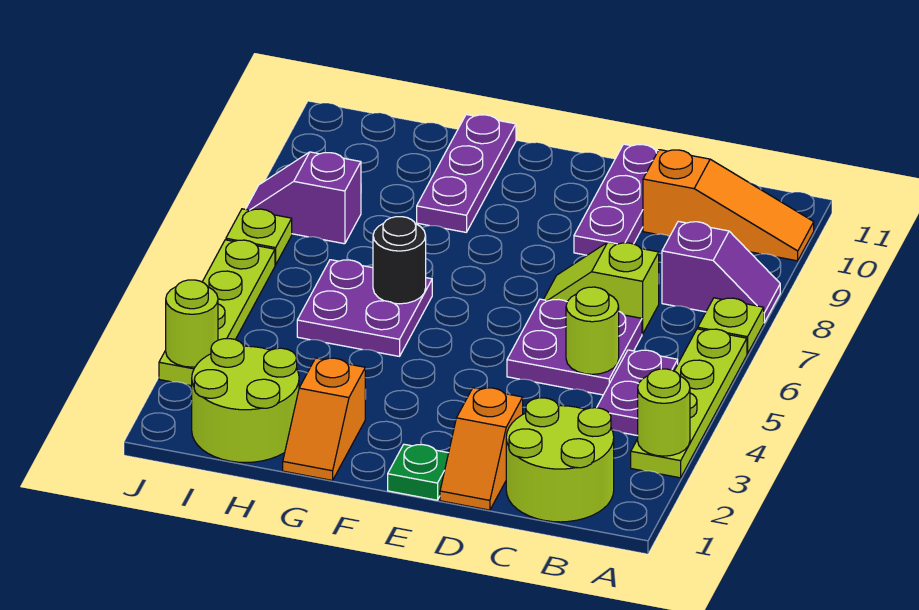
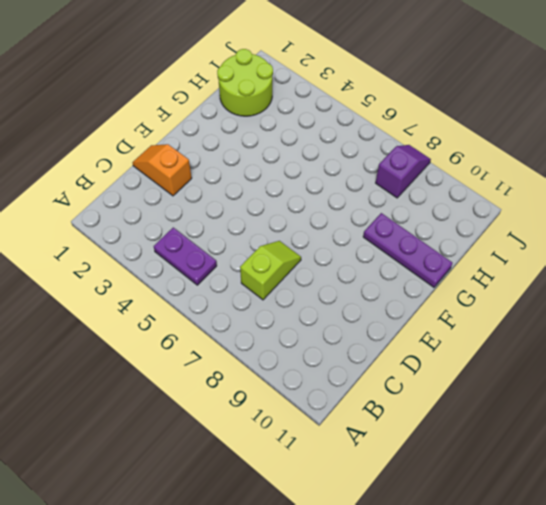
none -> lime plate A3:A6 level 1
none -> lime plate A7 level 1
none -> purple slope A8:B8 level 1 top B

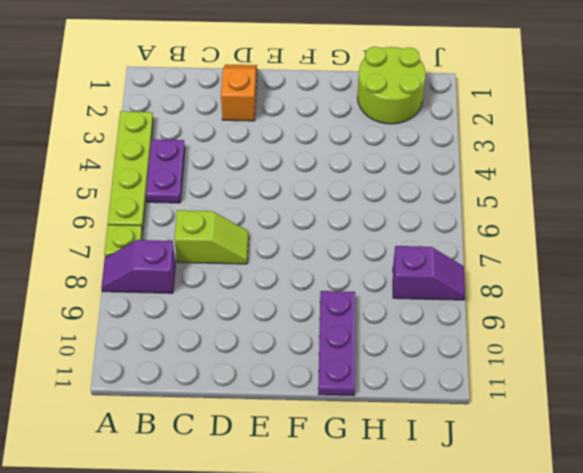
none -> orange slope A10:C10 level 1 top C
none -> lime round brick B1:C2 level 1
none -> purple plate C5:D6 level 1

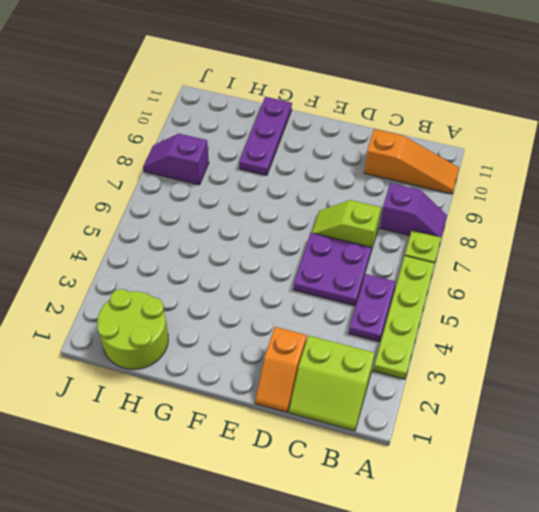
lime slope B1:C2 level 1 top 2 -> lime round brick B1:C2 level 1
none -> purple plate D9:D11 level 1
none -> green plate E1 level 1
none -> orange slope G1:G2 level 1 top 2

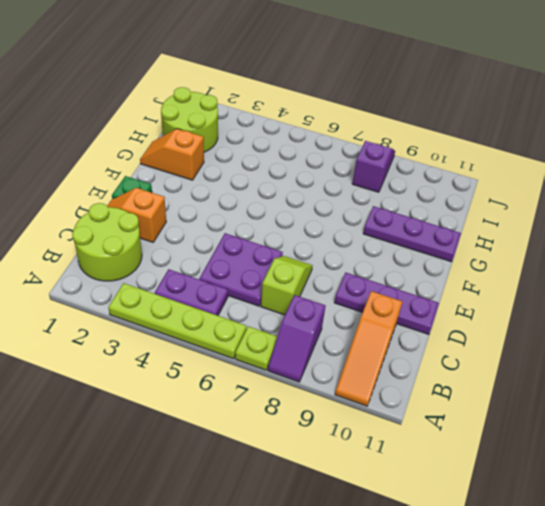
none -> purple plate G5:H6 level 1
none -> lime plate J3:J6 level 1
none -> lime plate J7 level 1

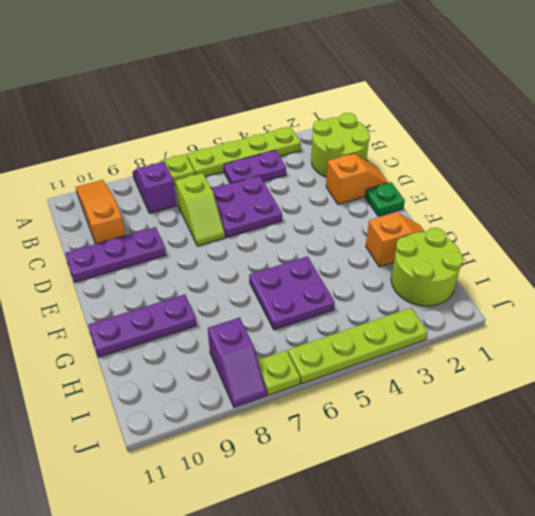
none -> lime round brick A3 level 2
none -> lime round brick C5 level 2
none -> black round brick G6 level 2

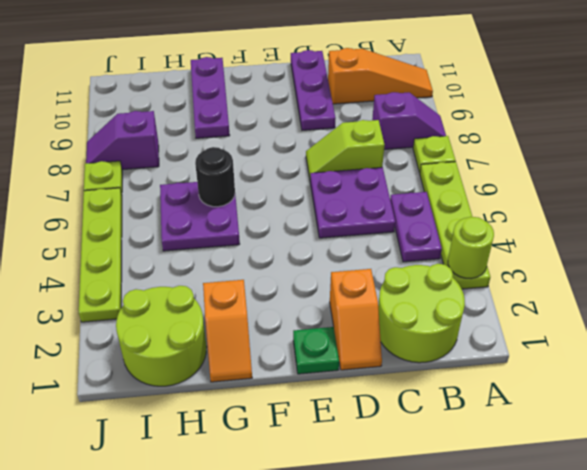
none -> lime round brick C5 level 2
none -> lime round brick J3 level 2

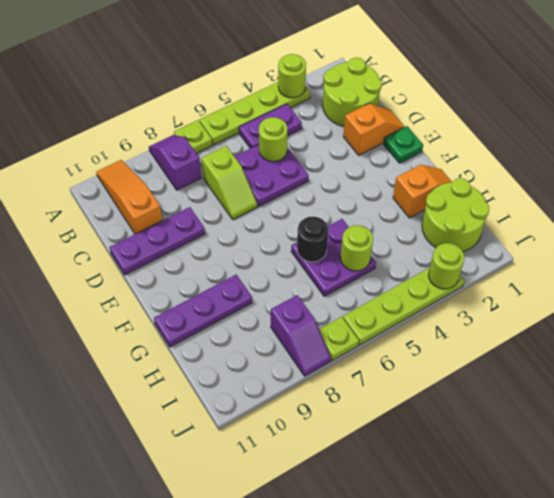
lime round brick H5 level 2 -> none

